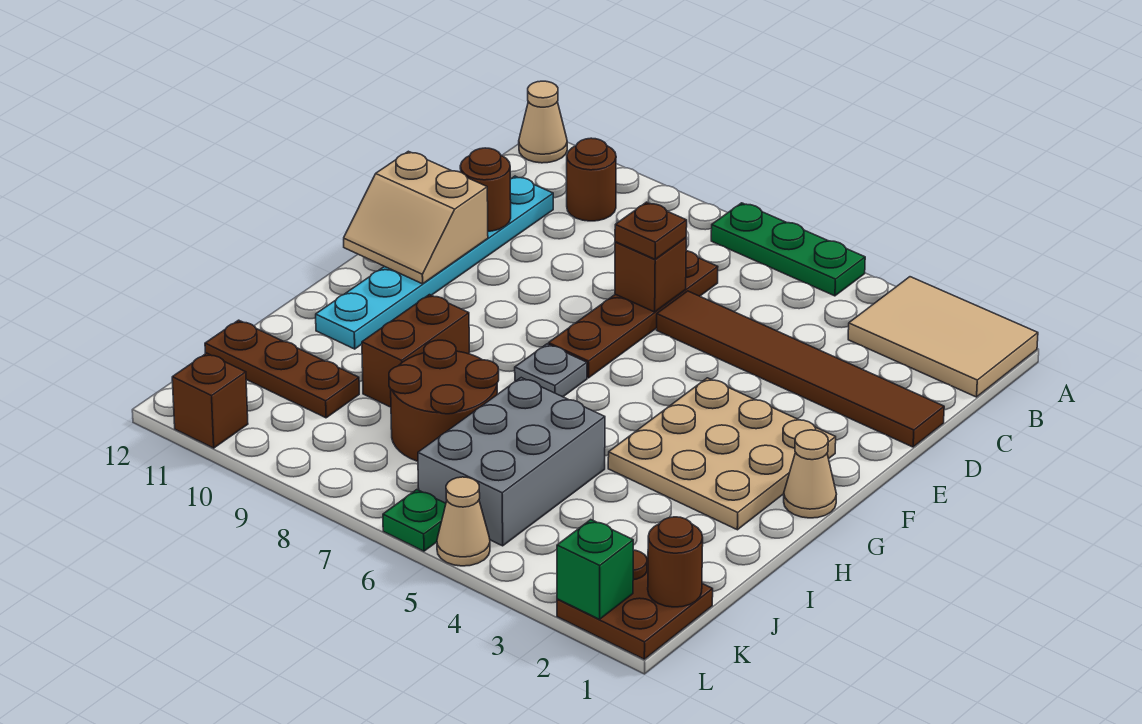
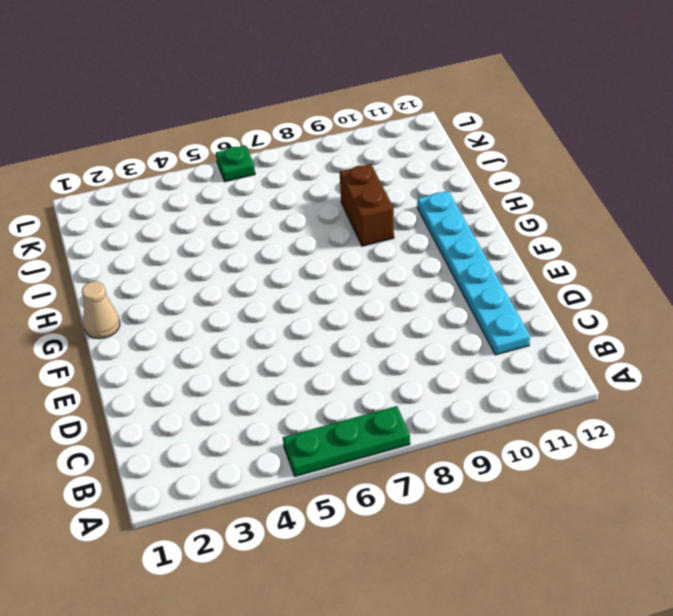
none -> tan tile A1:B3 level 1
none -> tan cone A12 level 1
none -> brown round brick B10 level 1

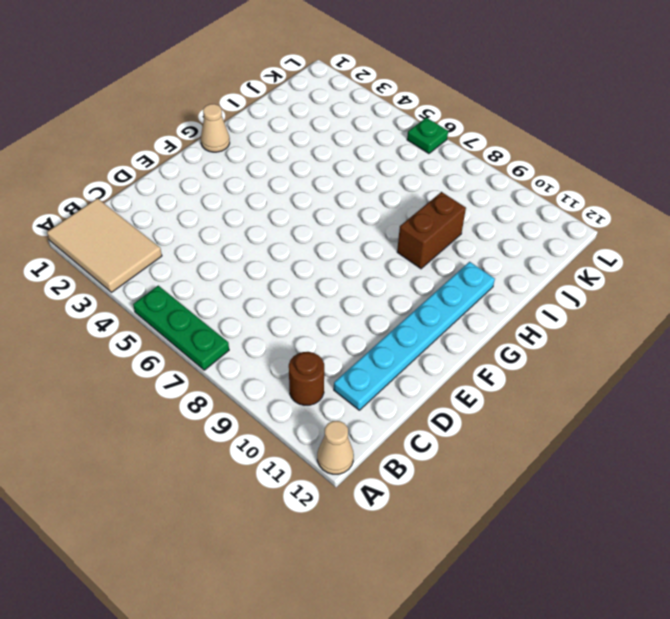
none -> brown plate C7:F7 level 1
none -> brown tile D1:D6 level 1
none -> tan plate F2:H4 level 1

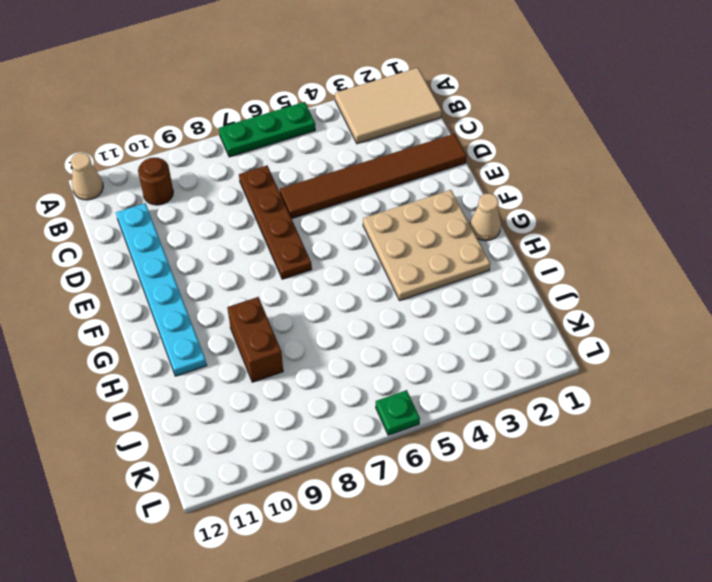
none -> grey plate G7 level 1
none -> grey brick I5:K6 level 1
none -> brown round brick I7:J8 level 1

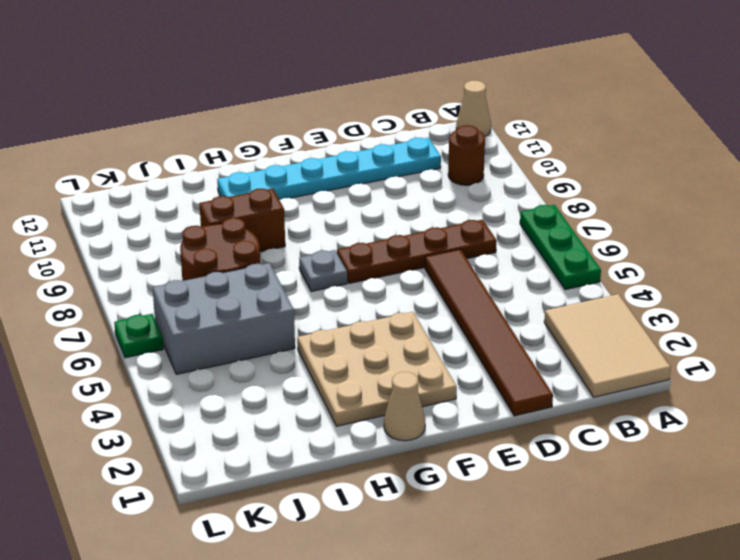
none -> brown plate J10:J12 level 1
none -> brown plate K1:L2 level 1
none -> tan cone L5 level 1

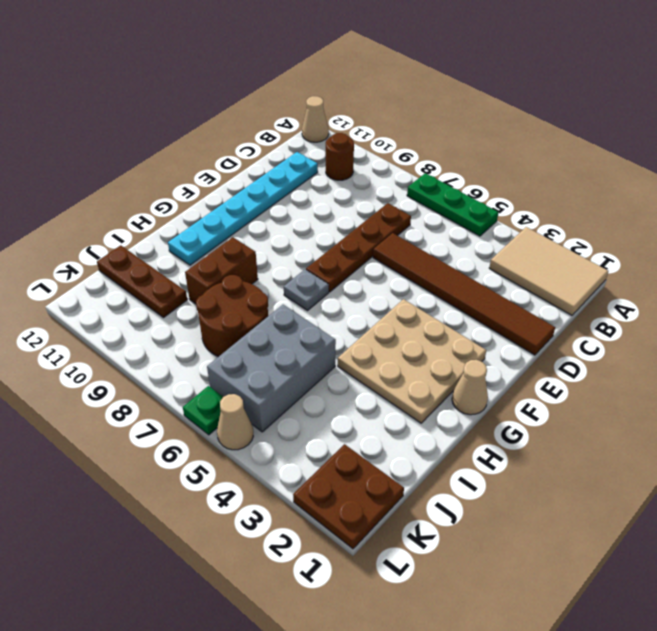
none -> brown brick L11 level 1
none -> brown brick D7 level 2
none -> brown round brick D11 level 2

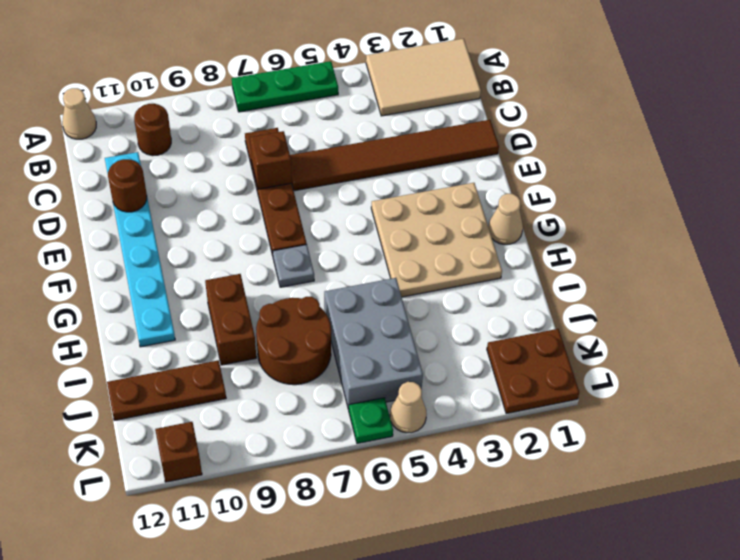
none -> tan slope E11:F12 level 2 top E
none -> brown round brick K1 level 2
none -> green brick L2 level 2

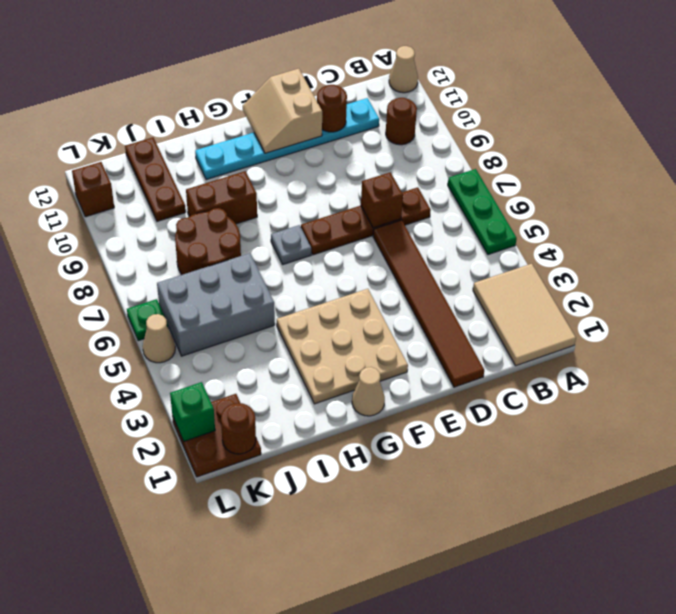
none -> brown plate D7 level 3

